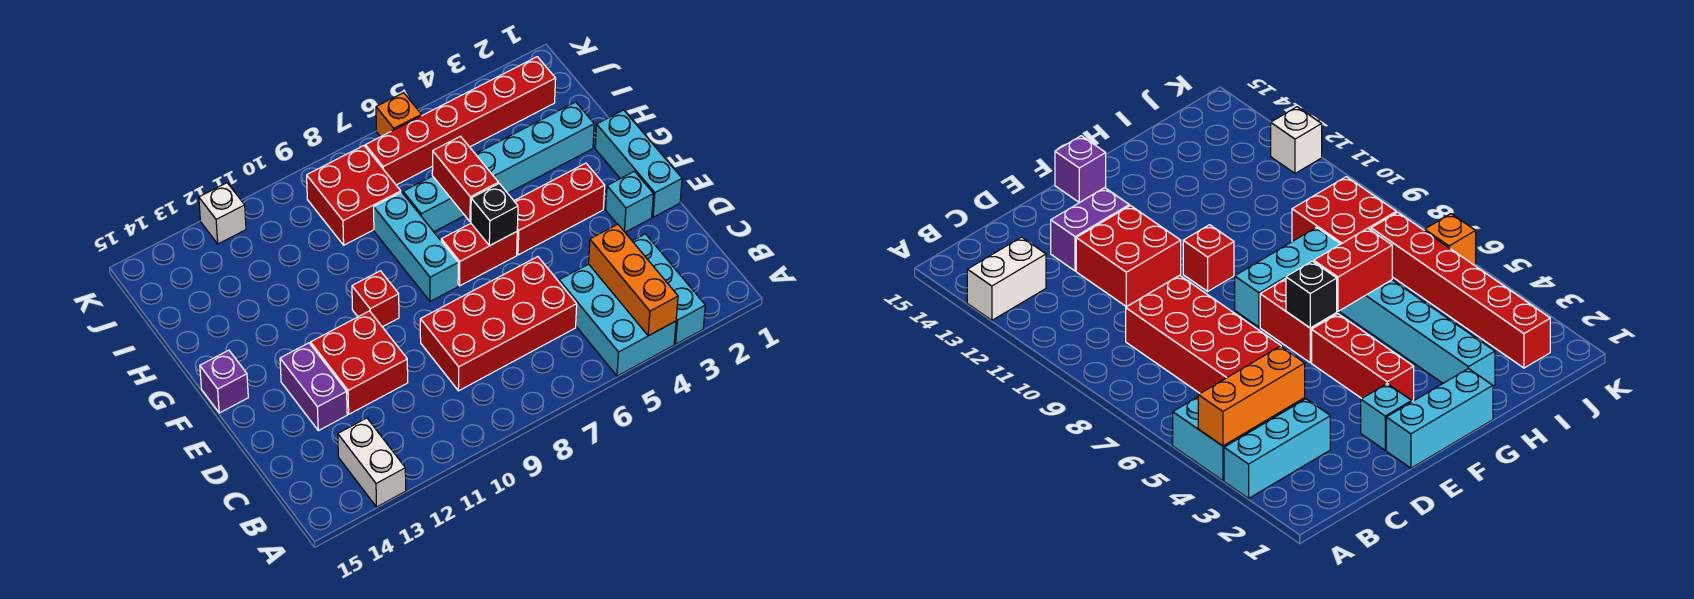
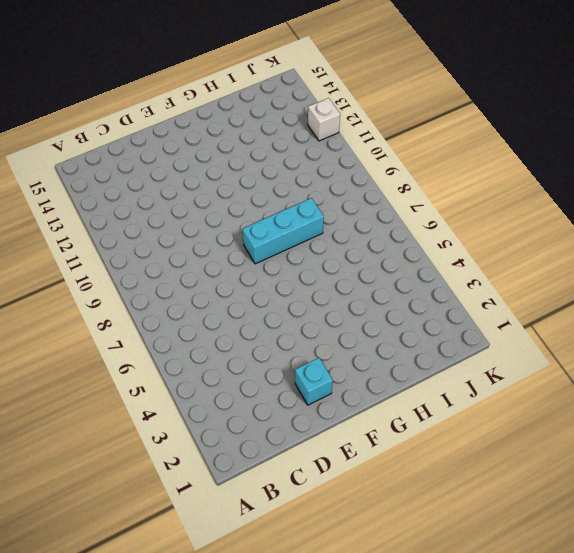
none -> cyan brick A3:C3 level 1
none -> cyan brick A4:C5 level 1
none -> white brick A13:B13 level 1

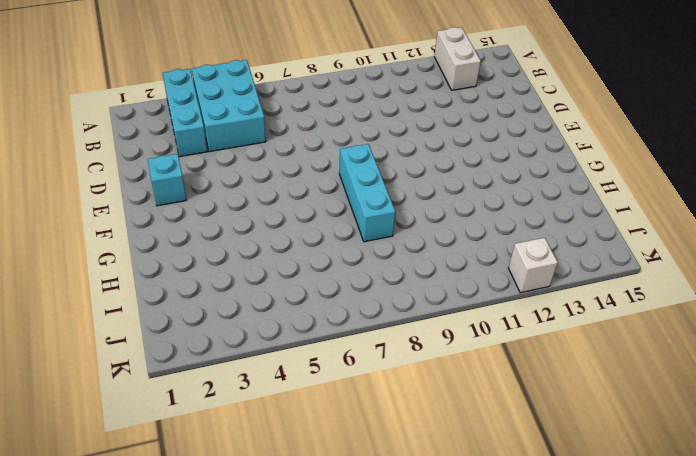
none -> red brick C6:D9 level 1
none -> red brick D11:E12 level 1
none -> purple brick D13:E13 level 1

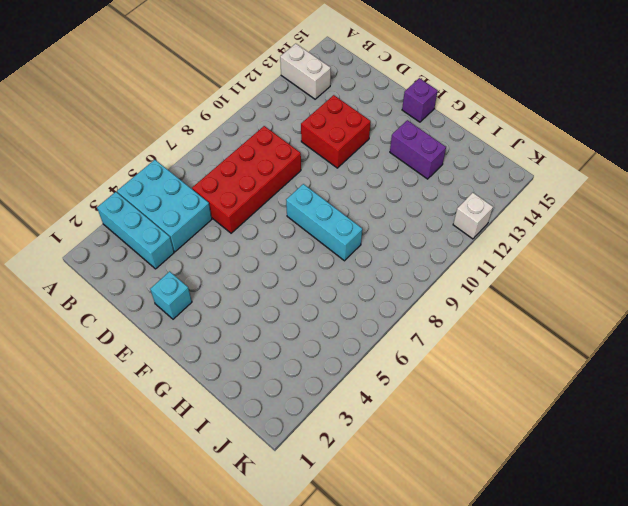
purple brick G13:H13 level 1 -> purple brick D13:E13 level 1
none -> cyan brick E1:G1 level 1
none -> red brick F3:F5 level 1
none -> red brick F6:F7 level 1

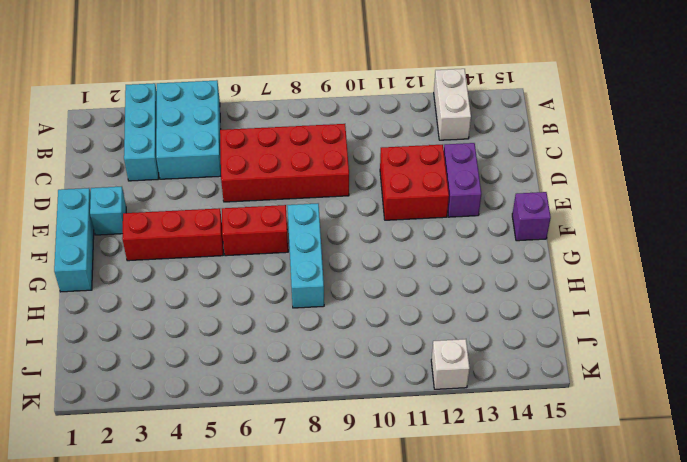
none -> red brick F10 level 1
none -> cyan brick H2:H7 level 1
none -> red brick I8:J9 level 1

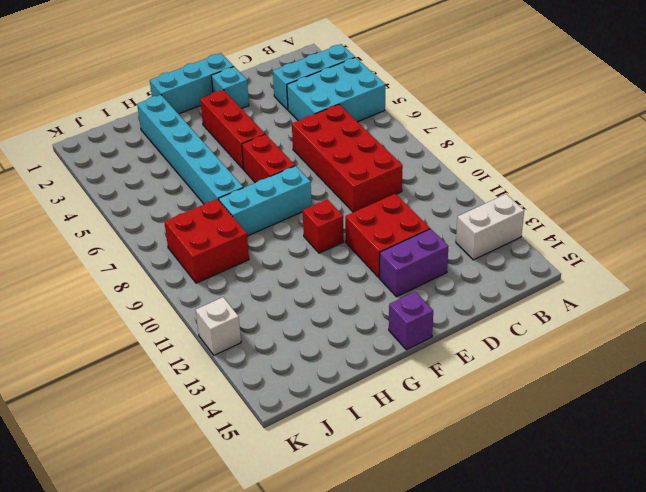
none -> red brick J2:J7 level 1
none -> orange brick K6 level 1
none -> orange brick A4:C4 level 2

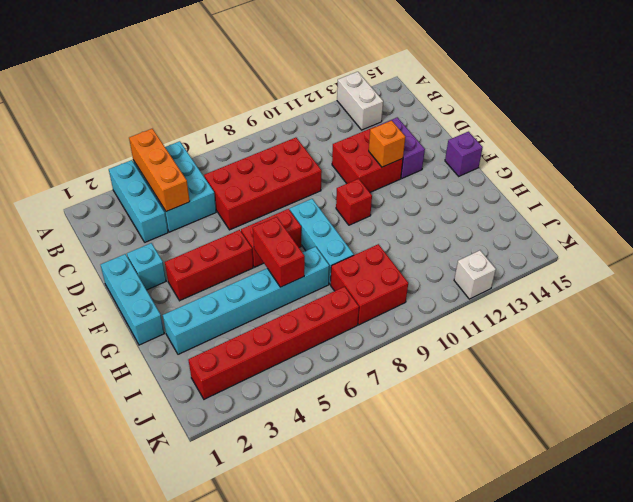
orange brick E12 level 2 -> orange brick K6 level 1
none -> black brick F6 level 2

